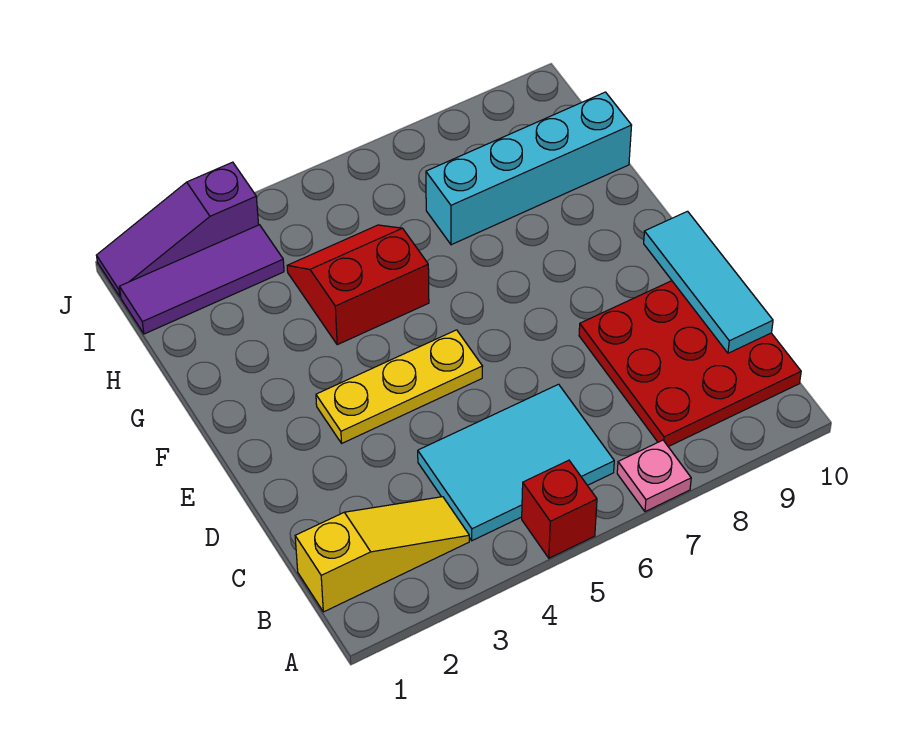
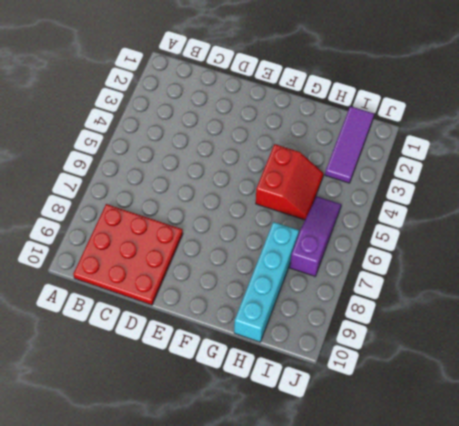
purple slope I5:I7 level 1 top 7 -> purple slope J1:J3 level 1 top 3
none -> red brick A5 level 1
none -> pink plate A7 level 1

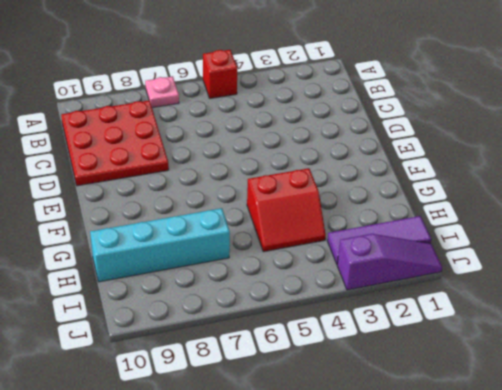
none -> yellow slope B1:B3 level 1 top 1
none -> cyan tile B4:C6 level 1

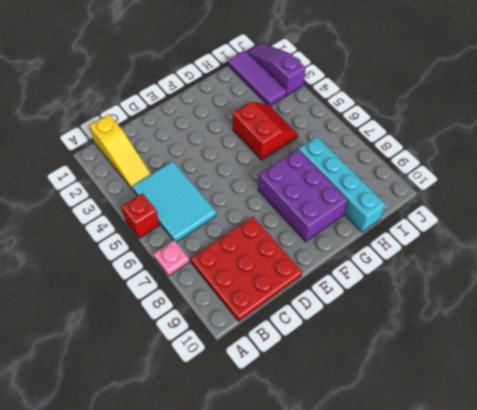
purple brick F7:G9 level 1 -> none
none -> yellow plate E3:E5 level 1
none -> cyan tile C10:E10 level 2

